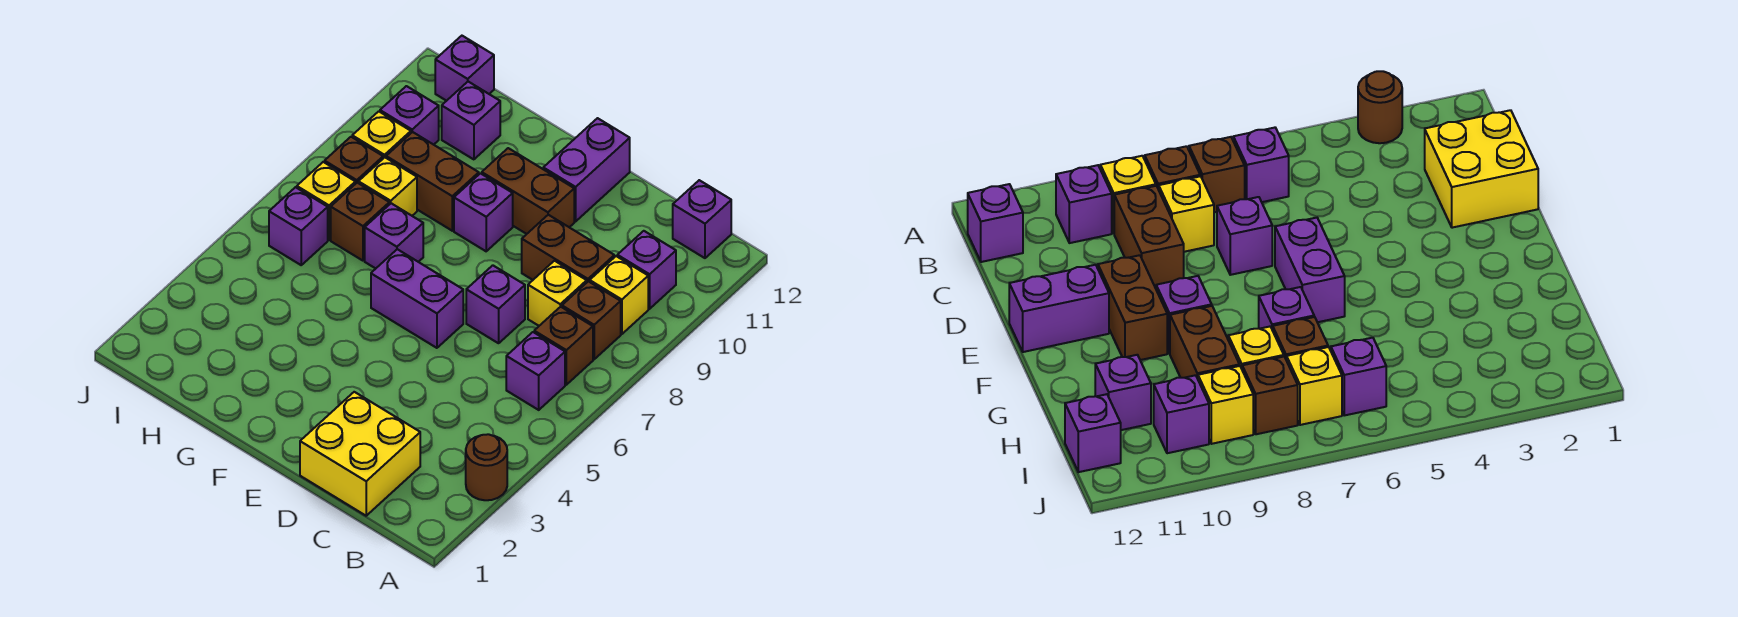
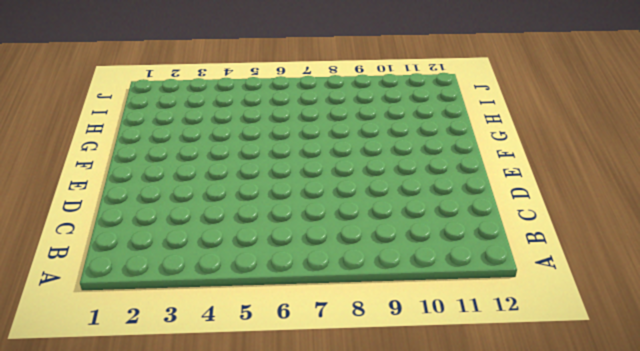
none -> brown round brick A3 level 1
none -> purple brick B6 level 1
none -> brown brick B7 level 1

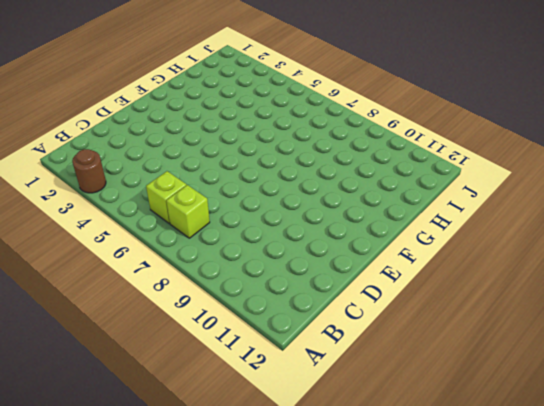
lime brick B6 level 1 -> purple brick B6 level 1
lime brick B7 level 1 -> brown brick B7 level 1
none -> brown brick B8 level 1
none -> yellow brick B9 level 1
none -> purple brick B10 level 1

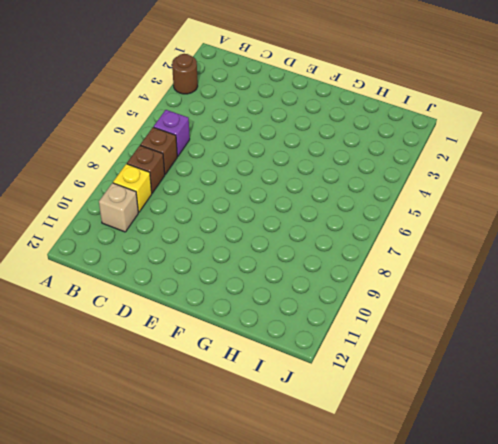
tan brick B10 level 1 -> purple brick B10 level 1
none -> purple brick B12 level 1
none -> yellow brick C1:D2 level 1
none -> yellow brick C8 level 1

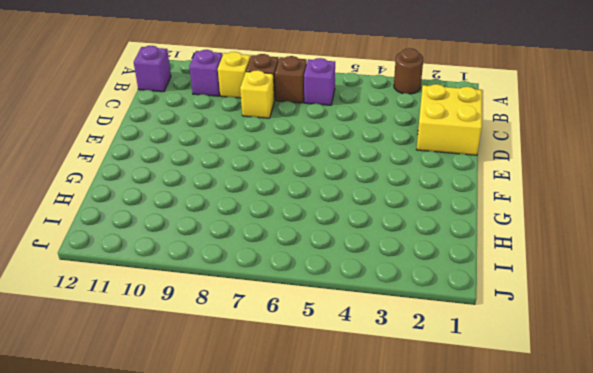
none -> brown brick C9:D9 level 1
none -> purple brick D7 level 1
none -> purple brick E6:F6 level 1

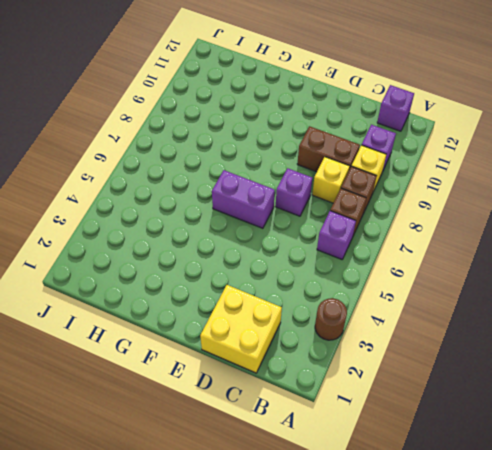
none -> brown brick E10:F10 level 1
none -> purple brick E11:E12 level 1
none -> purple brick F9 level 1

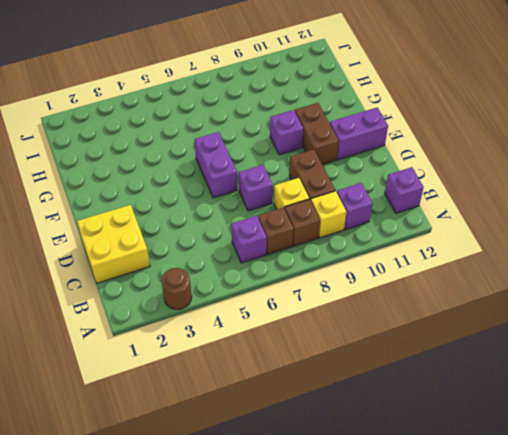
none -> purple brick G7 level 1
none -> brown brick G9:H9 level 1
none -> brown brick H7 level 1

